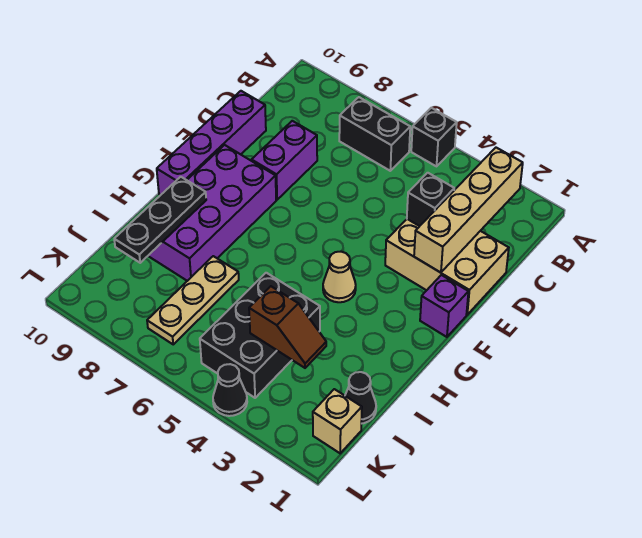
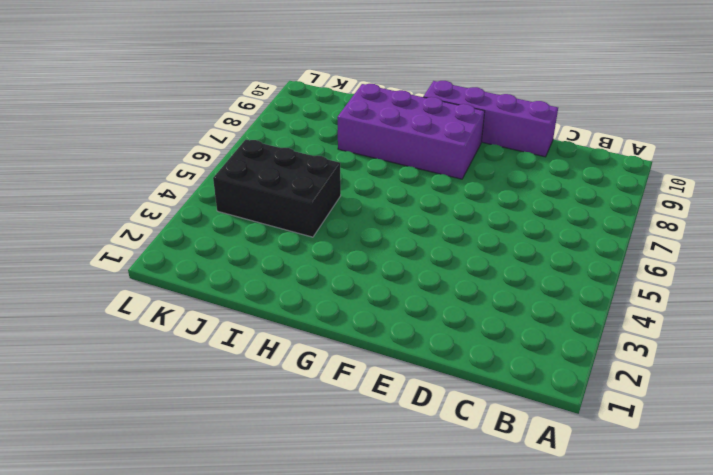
none -> black brick A5 level 1
none -> black brick B6:B7 level 1
none -> tan brick D1:E3 level 1

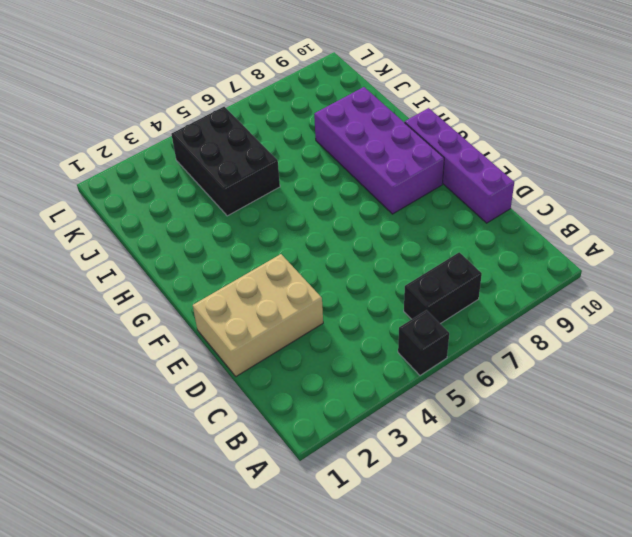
none -> purple brick D8:E8 level 1
none -> purple brick F1 level 1
none -> tan cone G4 level 1

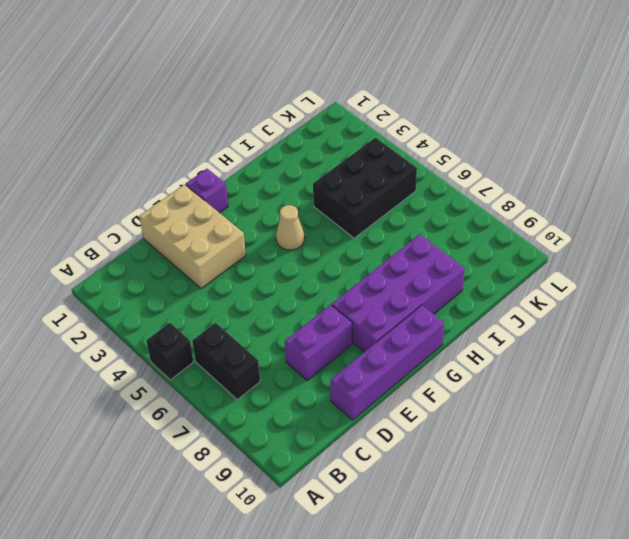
none -> tan plate I7:K7 level 1
none -> black cone J1 level 1
none -> tan brick K1 level 1

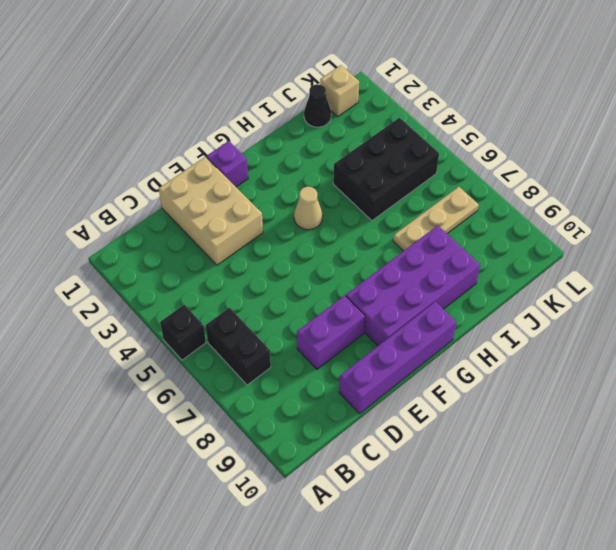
none -> black cone L4 level 1
none -> tan brick B2:E2 level 2
none -> black brick D3 level 2

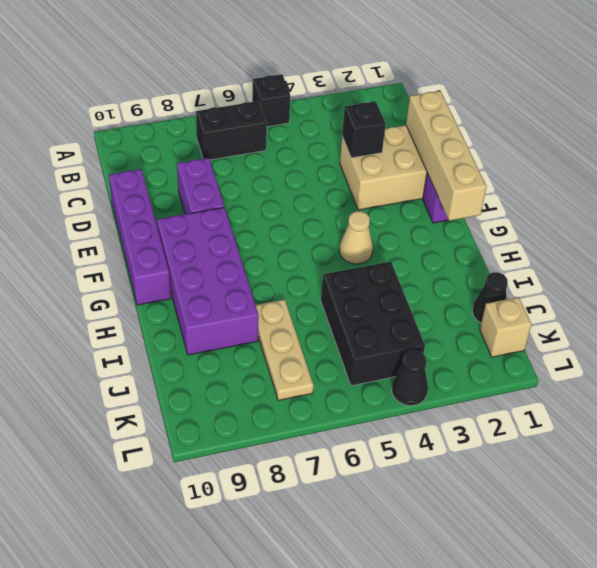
tan brick D1:G1 level 2 -> tan brick B2:E2 level 2
none -> black plate H9:J9 level 2
none -> brown slope J3:J4 level 2 top 4

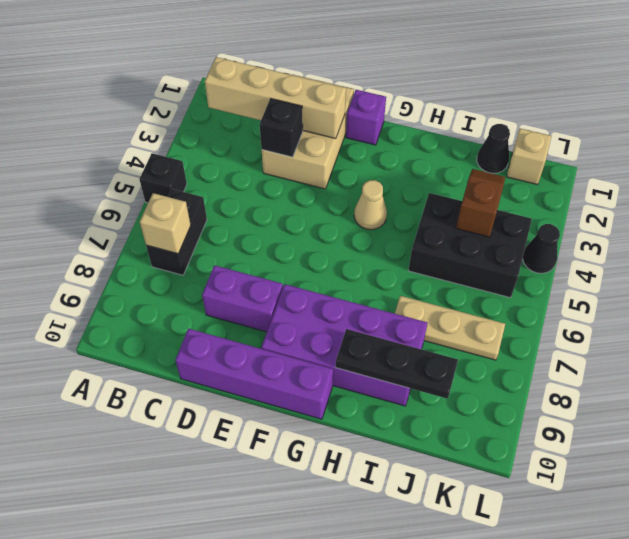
tan brick B7 level 2 -> none

